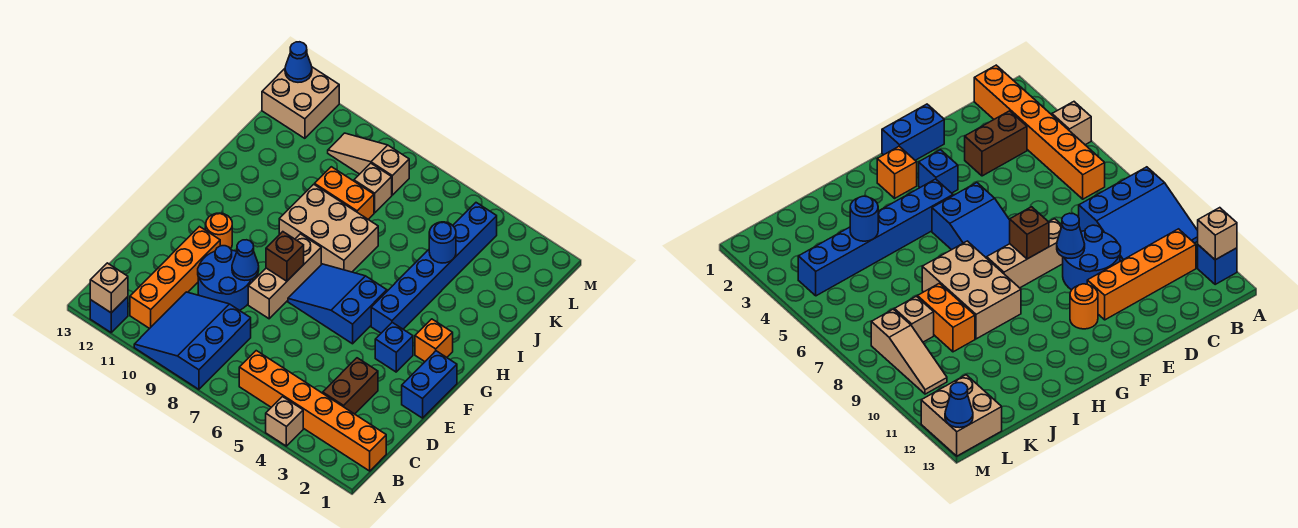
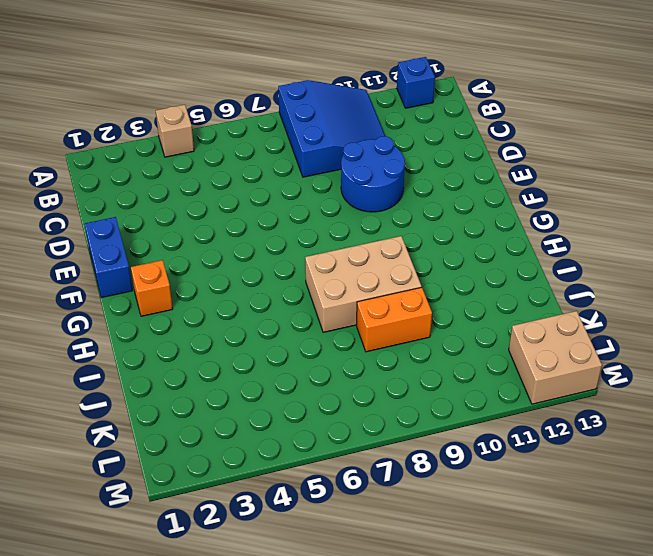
none -> orange brick B1:B6 level 1
none -> orange brick B11:E11 level 1
none -> brown brick C3:D3 level 1

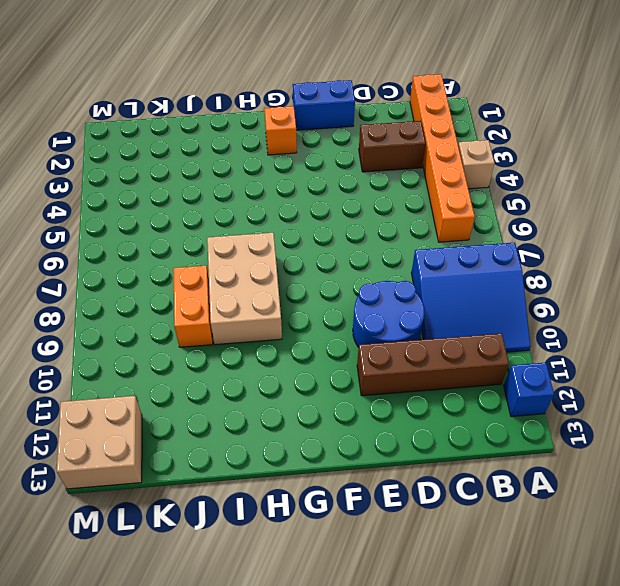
brown brick B11:E11 level 1 -> orange brick B11:E11 level 1
none -> tan brick E8:G8 level 1
none -> blue brick F3 level 1
none -> blue slope F5:G7 level 1 top 5

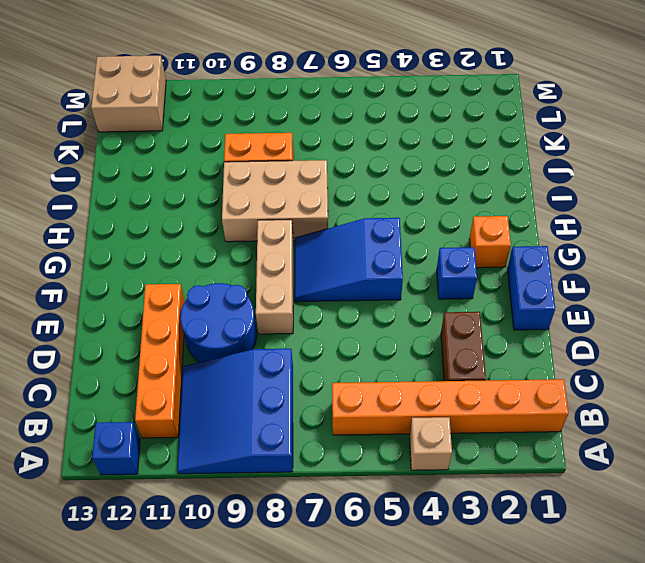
none -> orange round brick F11 level 1
none -> blue brick G4:L4 level 1
none -> tan brick K8 level 1

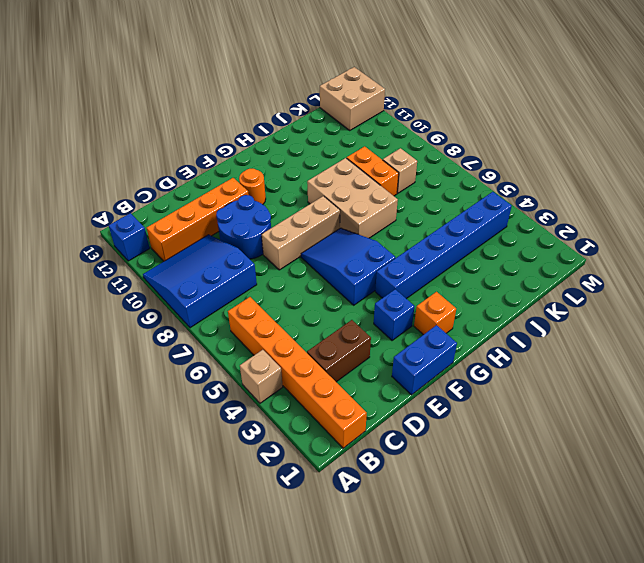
none -> tan slope L8:L10 level 1 top 8
none -> tan brick A12 level 2
none -> blue cone E9 level 2

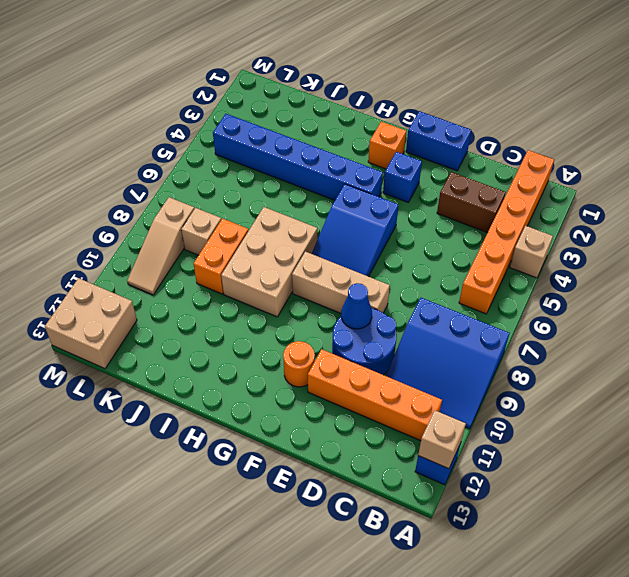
none -> brown brick F8 level 2
none -> blue round brick J4 level 2
none -> blue cone M13 level 2

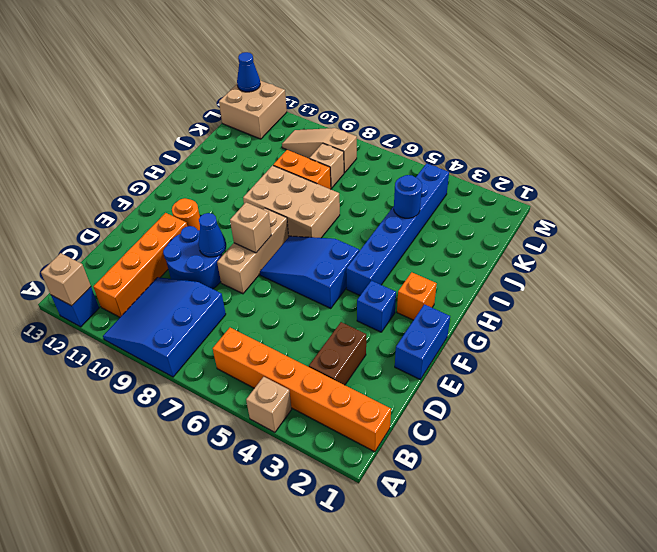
tan brick F8 level 2 -> brown brick F8 level 2

